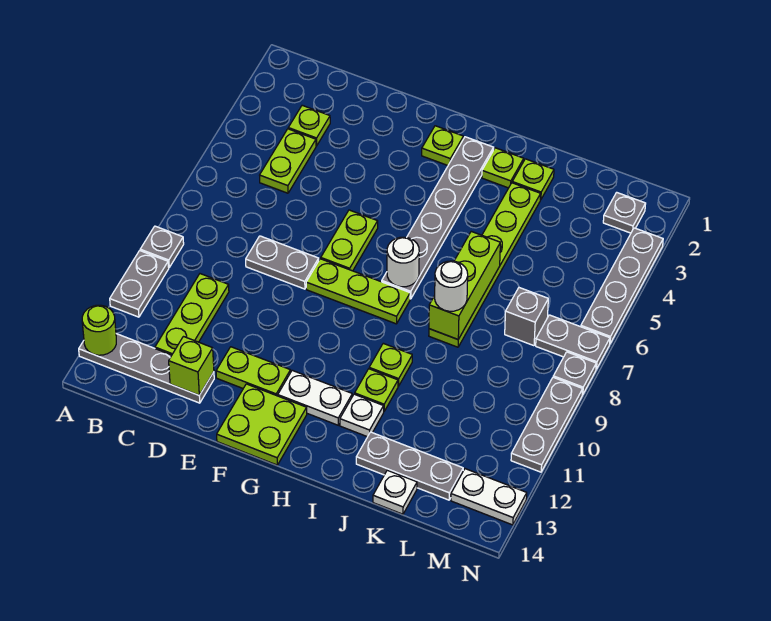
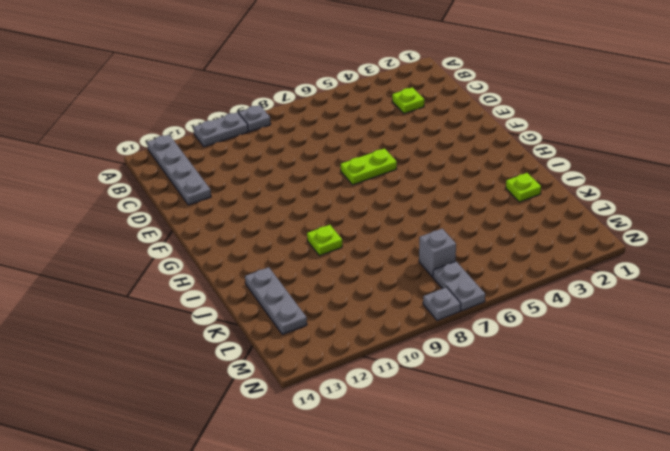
none -> lime plate C4:C5 level 1
none -> lime plate C10:C12 level 1
none -> grey plate D8:E8 level 1
none -> lime plate E12:F12 level 1

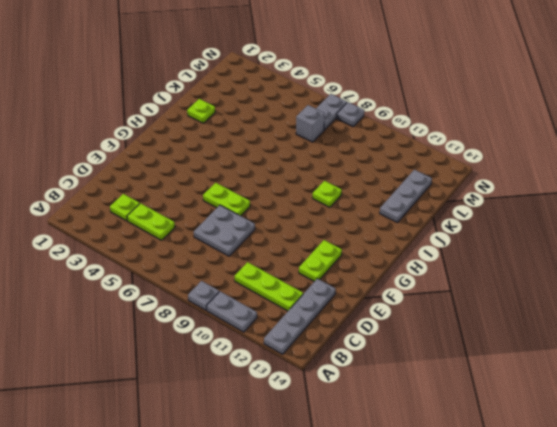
grey plate D7:E8 level 1 -> grey plate D8:E8 level 1
none -> lime plate F8:H8 level 1
none -> lime plate F13:G14 level 1
none -> lime plate G2 level 1
none -> white plate G12:H12 level 1

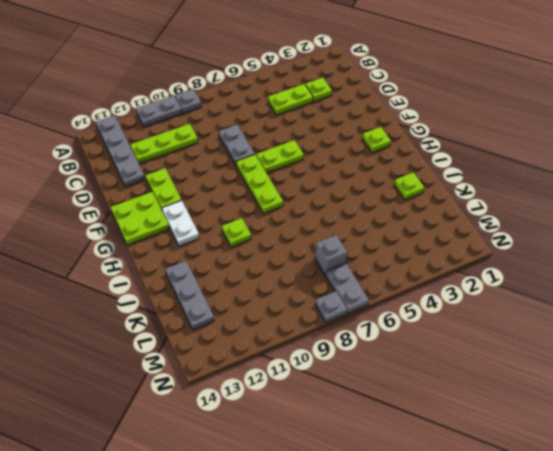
none -> grey plate H2:H7 level 1
none -> lime plate I2 level 1
none -> lime plate I11 level 1
none -> white plate I12 level 1

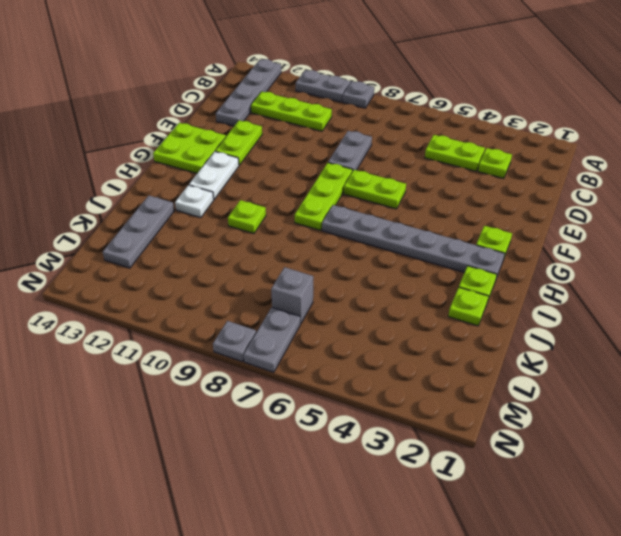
none -> lime plate I11 level 1
none -> lime plate J3:J8 level 1
none -> white plate K14 level 1
none -> grey plate M2 level 1

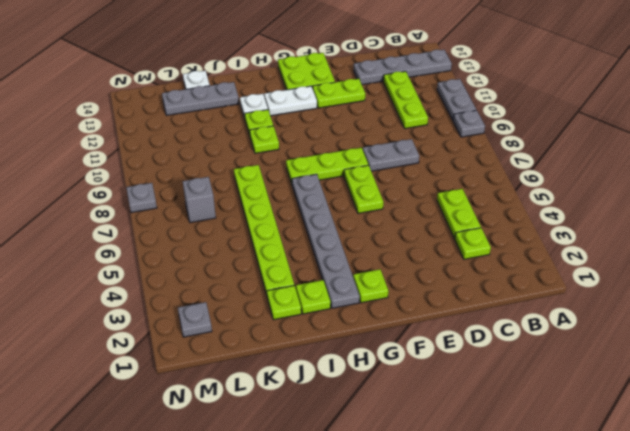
none -> grey plate M7:N7 level 1
none -> white plate M13:N13 level 1
none -> grey plate N3:N6 level 1
none -> grey plate N9:N11 level 1

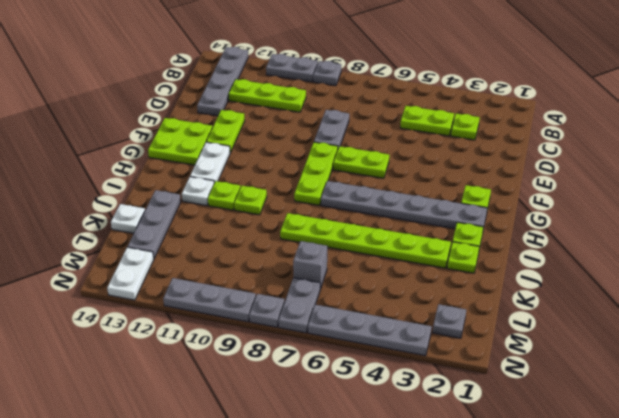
none -> lime round brick A13 level 2
none -> lime brick D13 level 2
none -> white round brick H7 level 2
none -> lime brick J6:J8 level 2

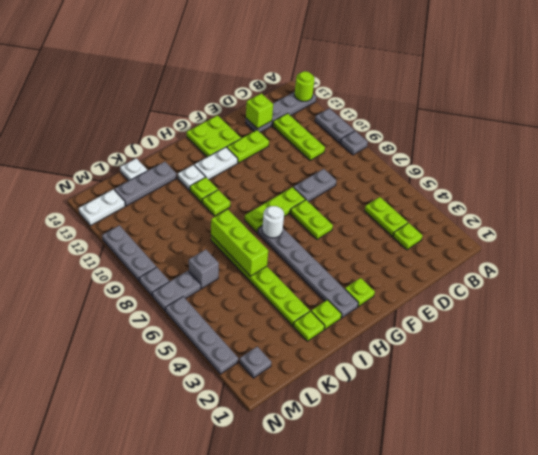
none -> white round brick J8 level 3

